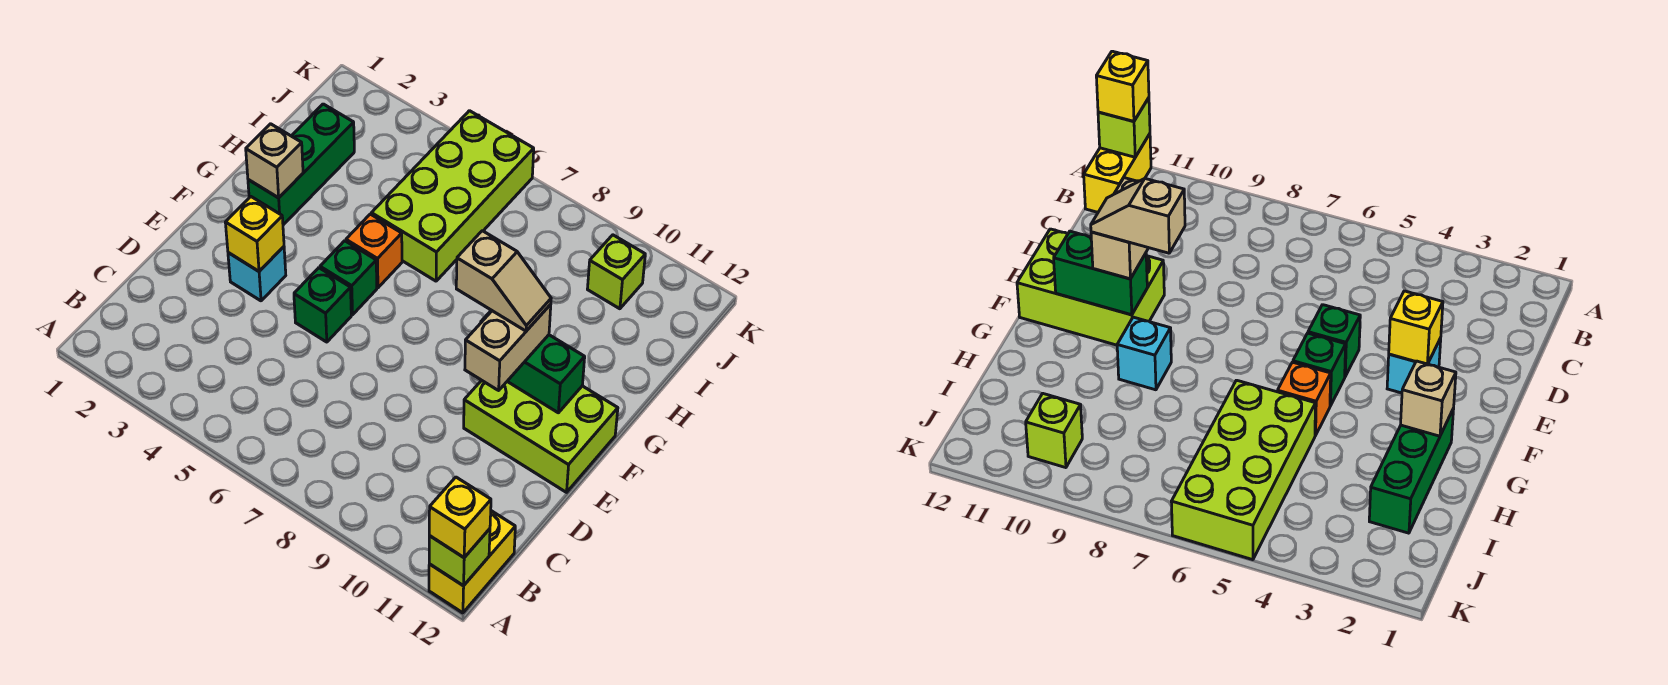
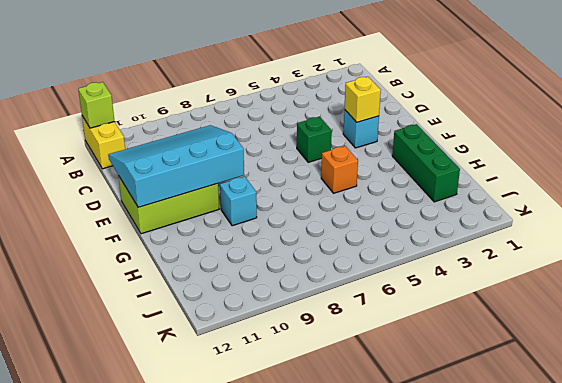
cyan slope D9:F12 level 2 top F -> green brick F10:F11 level 2
none -> green brick F5 level 1
none -> lime brick H5:K6 level 1
none -> lime brick J10 level 1

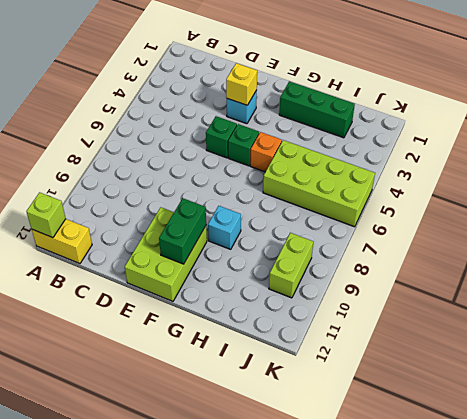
lime brick J9:J10 level 1 -> lime brick J10 level 1
none -> tan brick G2 level 2
none -> yellow brick A12 level 3
none -> tan brick E10:F10 level 3

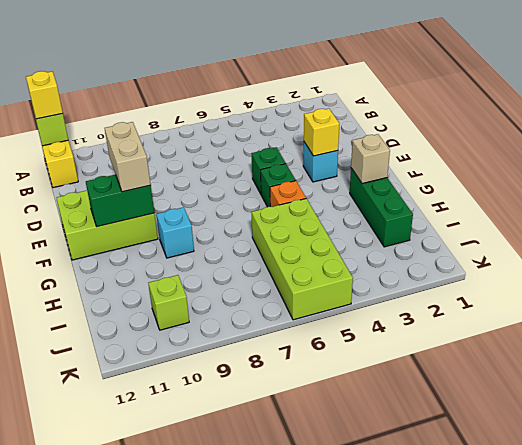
none -> tan slope F9:F10 level 4 top 9

